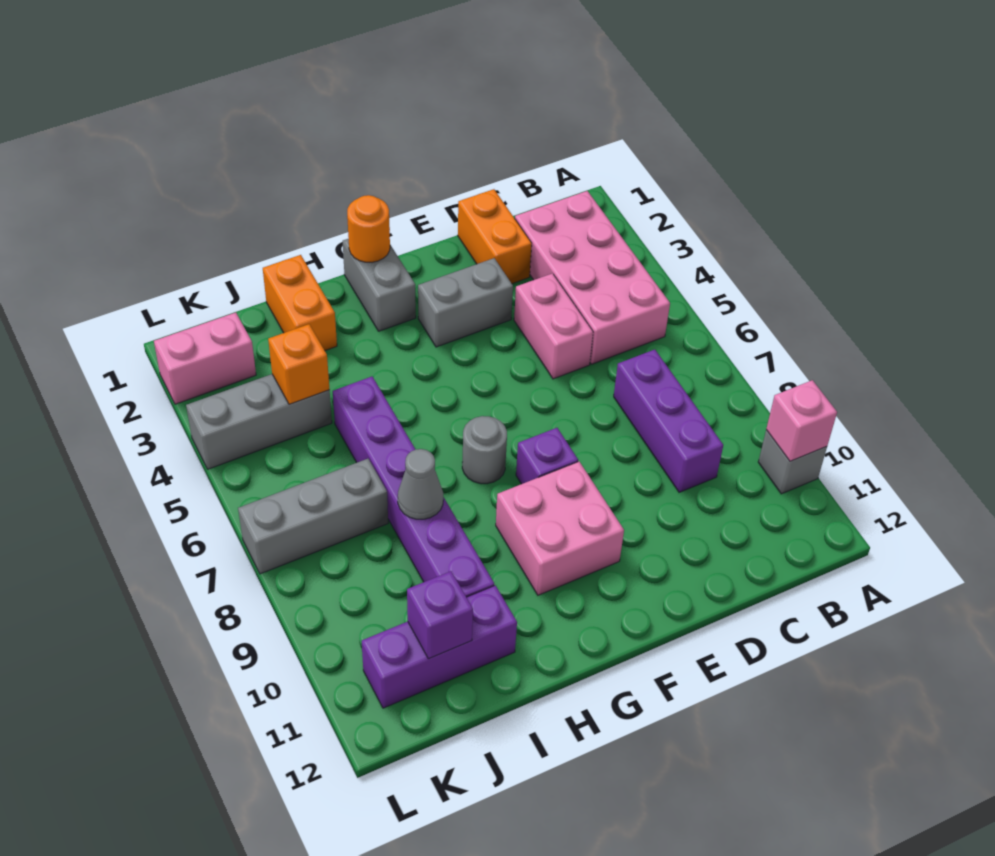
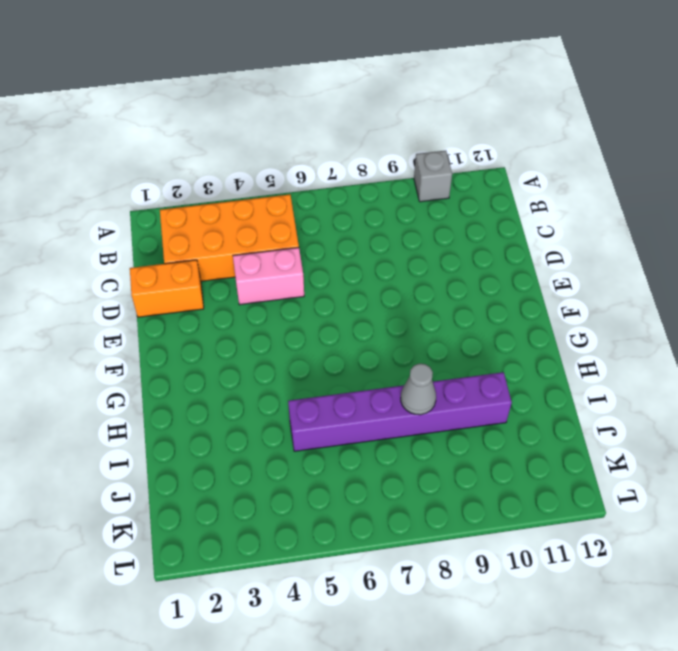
orange brick B2:C5 level 1 -> pink brick B2:C5 level 1
none -> purple brick C7:C9 level 1
none -> grey brick E3:F3 level 1
none -> purple brick F8 level 1

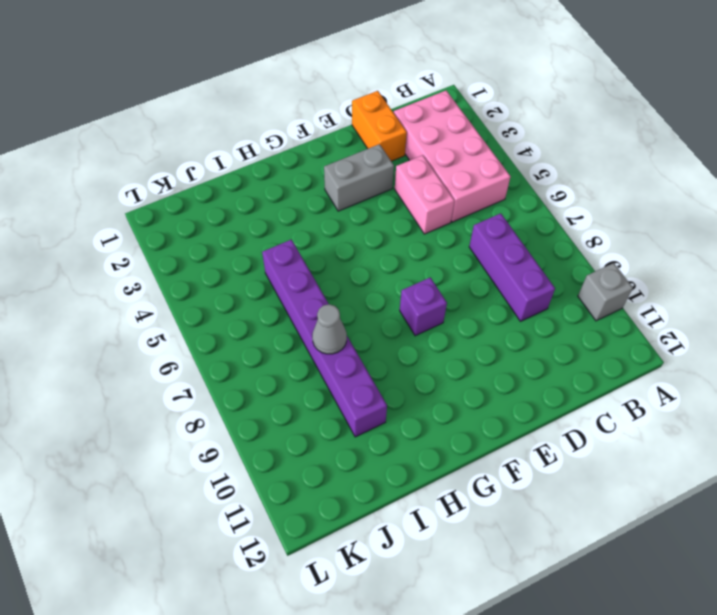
none -> pink brick F9:G10 level 1
none -> grey brick G1:G2 level 1
none -> grey round brick G7 level 1

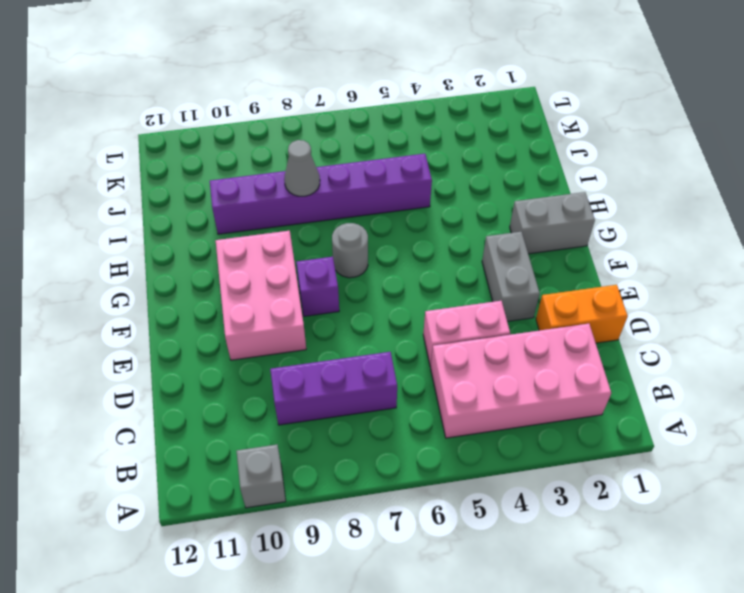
pink brick E9:G10 level 1 -> pink brick F9:G10 level 1
none -> orange brick I1:I2 level 1
none -> purple brick I11:K11 level 1
none -> grey brick J4:L4 level 1

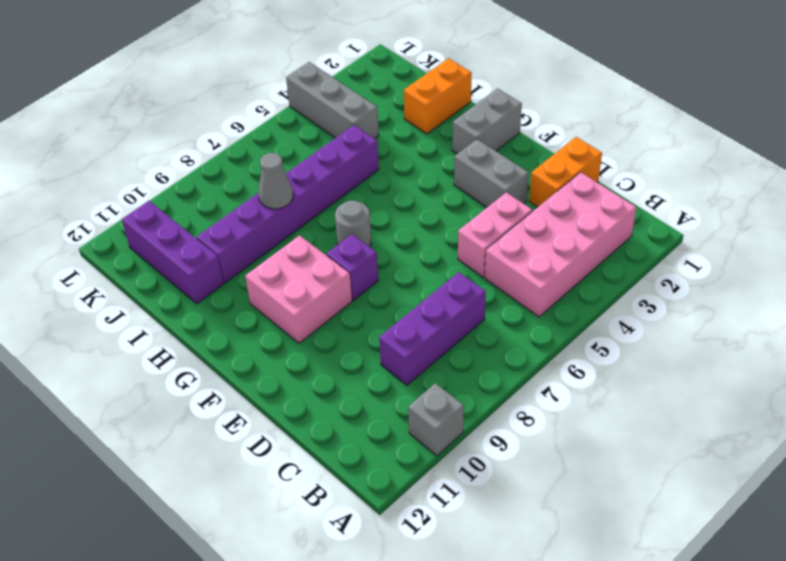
none -> grey brick J7:L7 level 1
none -> pink brick K2:L2 level 1
none -> pink brick A10 level 2

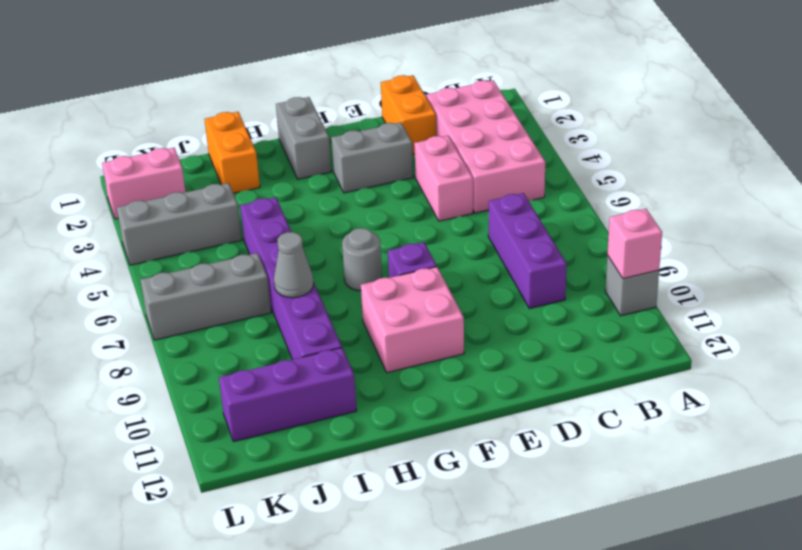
none -> orange round brick G1 level 2
none -> orange brick J4 level 2
none -> purple brick J11 level 2

